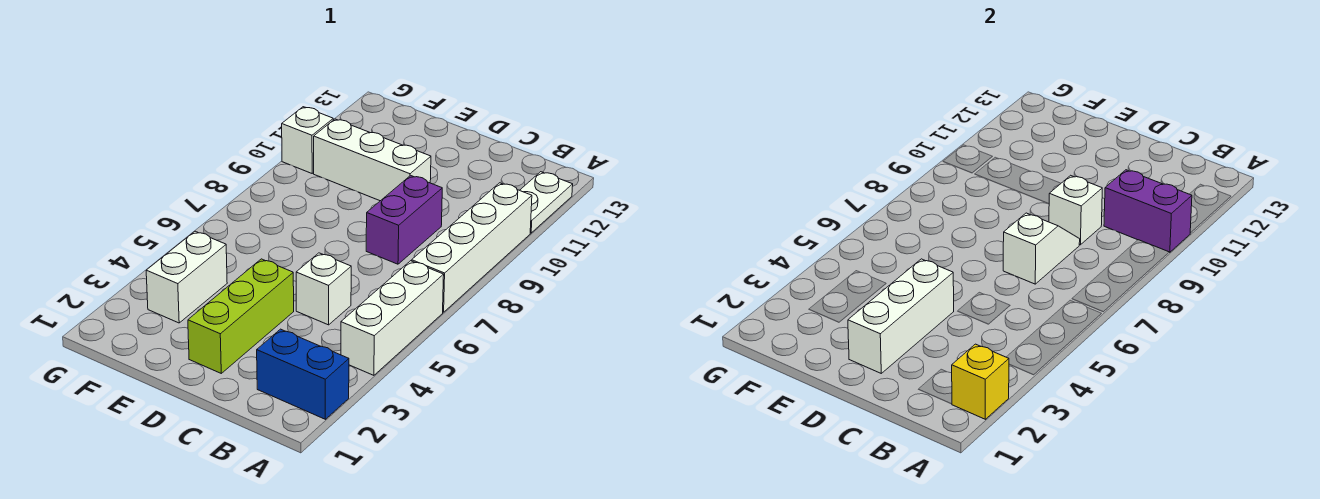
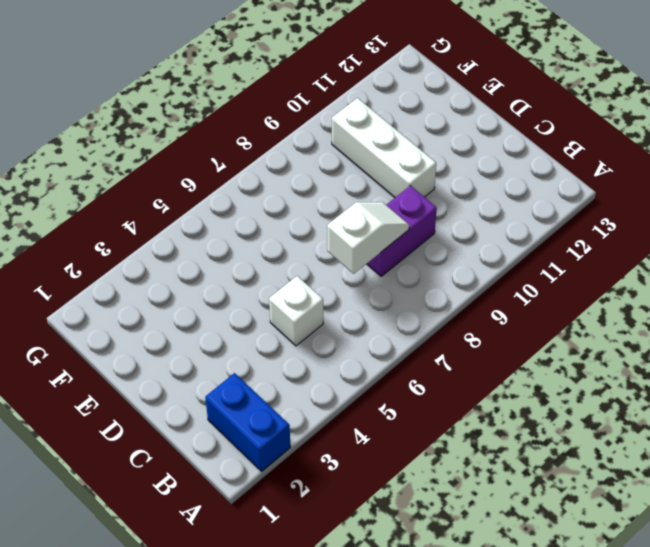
none -> white brick A4:A6 level 1
none -> white brick A7:A10 level 1
none -> white plate A11:A12 level 1

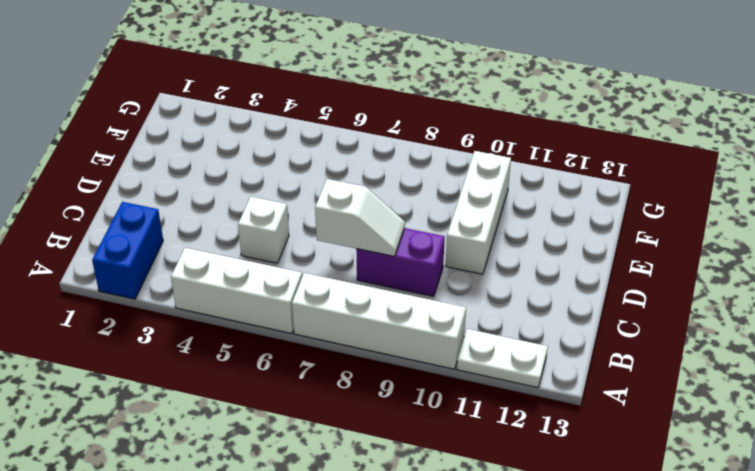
none -> lime brick D2:D4 level 1
none -> white brick F3:F4 level 1
none -> white brick G10 level 1

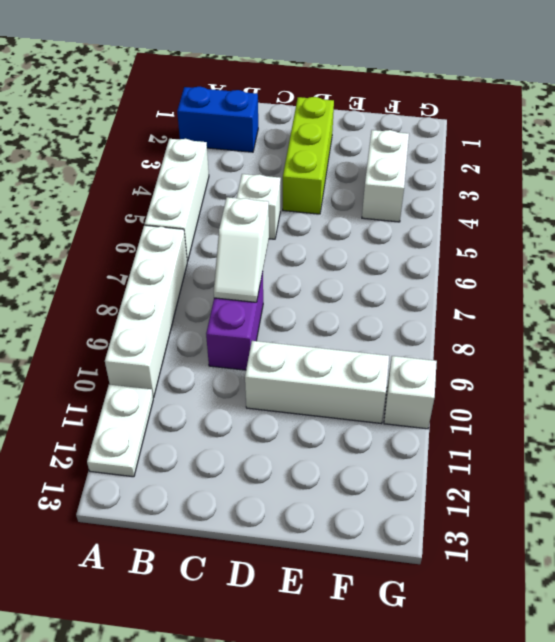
none -> yellow brick A2 level 2
none -> purple brick A10:B10 level 2
none -> white brick C9 level 2

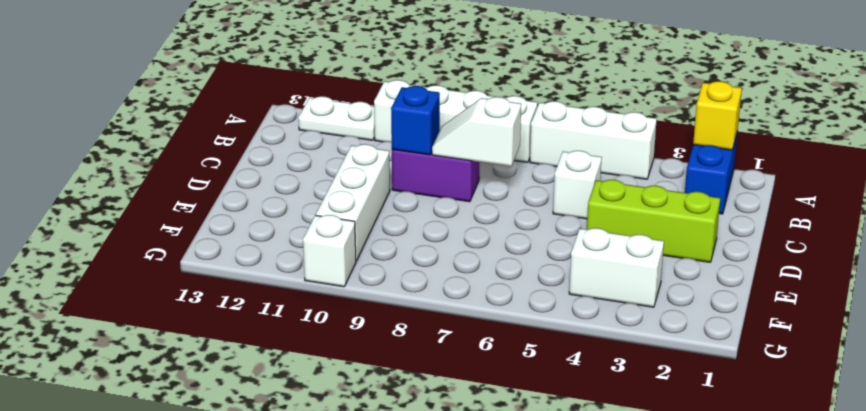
blue brick C9 level 2 -> white brick C9 level 2
none -> purple brick A10:B10 level 2
none -> white brick D2:D4 level 2

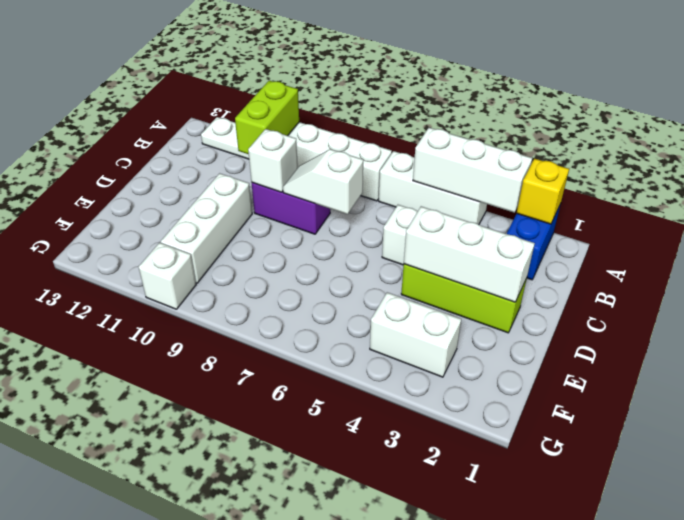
white brick A3:A5 level 2 -> none
lime brick A10:B10 level 2 -> purple brick A10:B10 level 2

